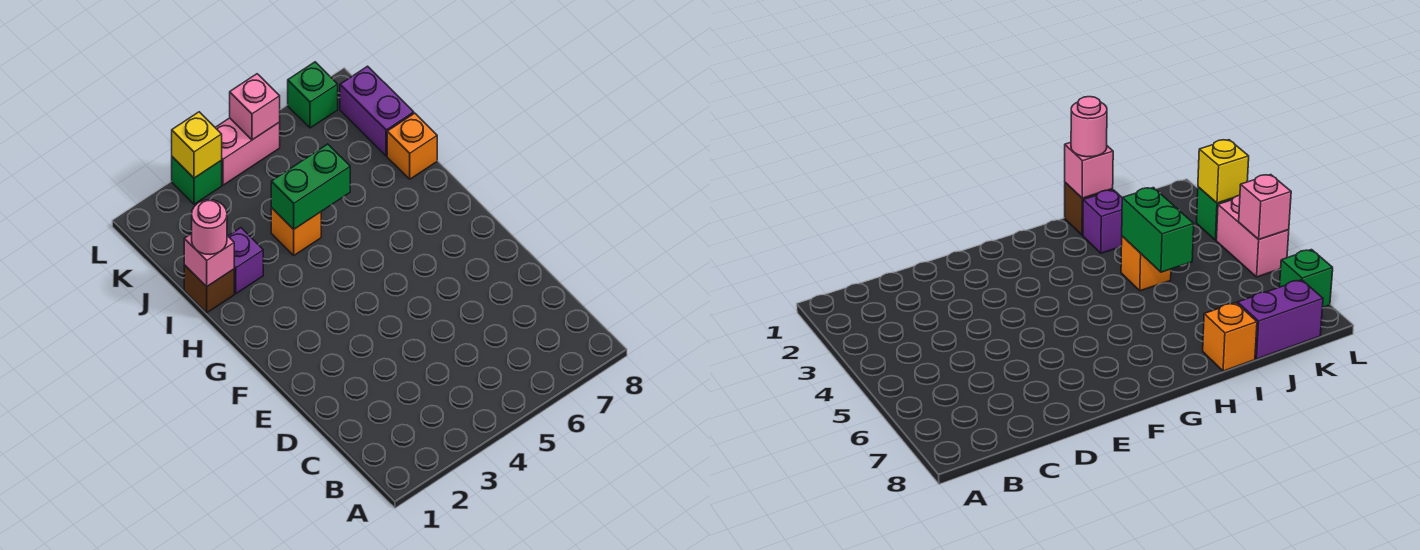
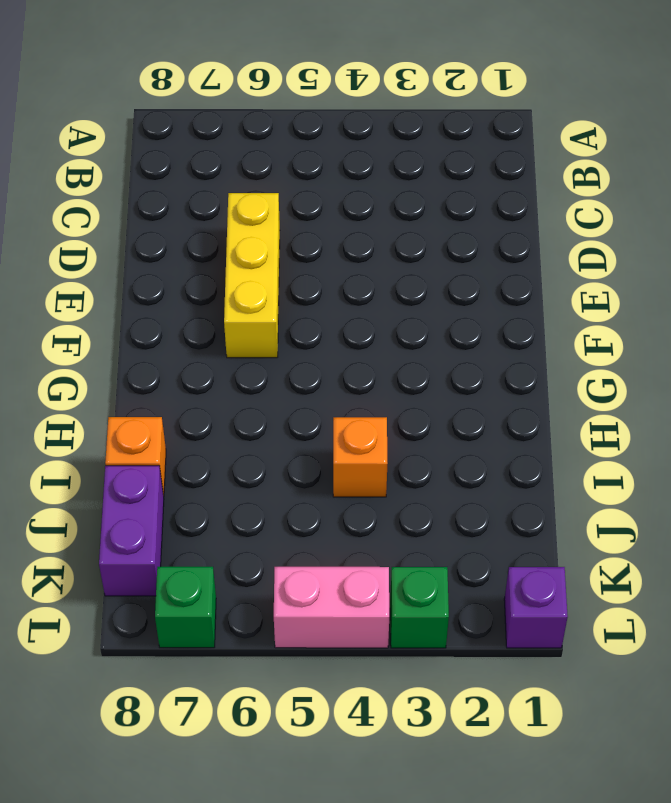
yellow brick D6:F6 level 1 -> none
purple brick L1 level 1 -> purple brick I2 level 1
none -> brown brick I1 level 1
none -> pink brick I1 level 2
none -> green brick I4:I5 level 2

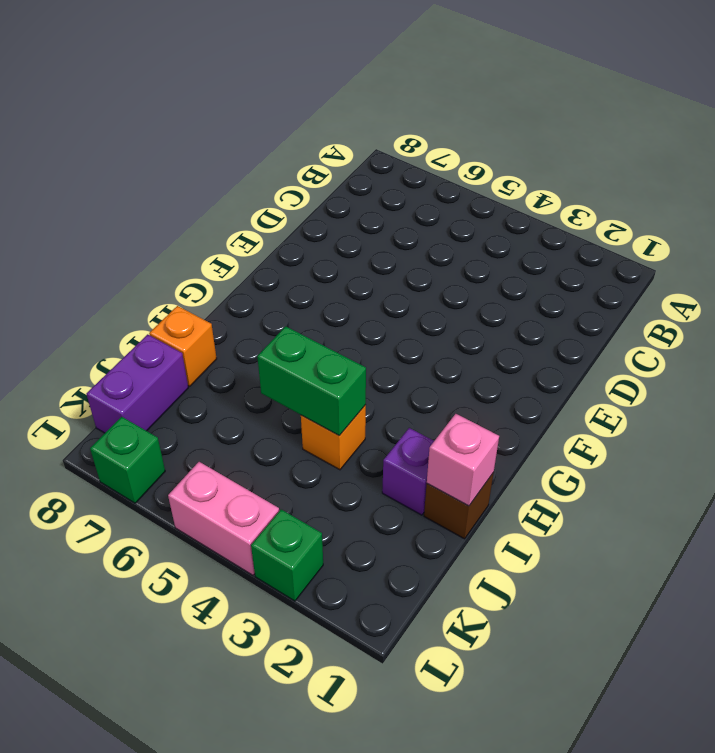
none -> yellow brick L3 level 2
none -> pink brick L5 level 2
none -> pink round brick I1 level 3

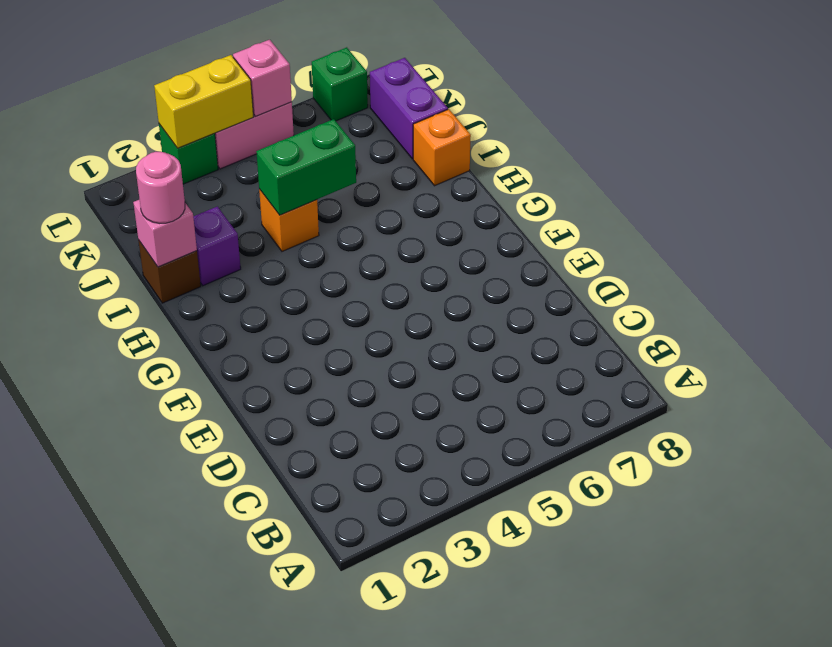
yellow brick L3:L4 level 2 -> yellow brick L3 level 2

